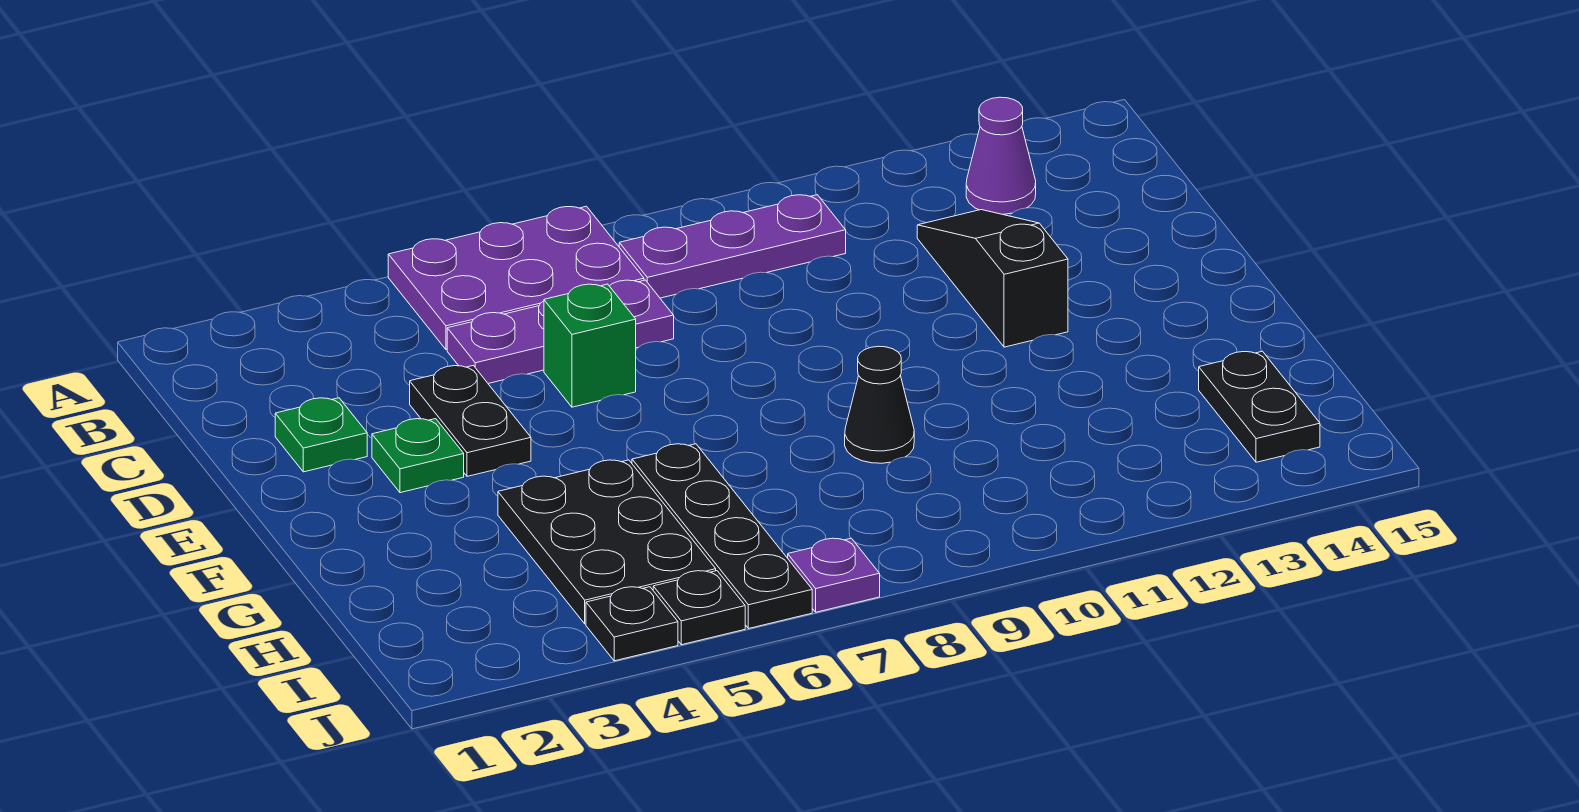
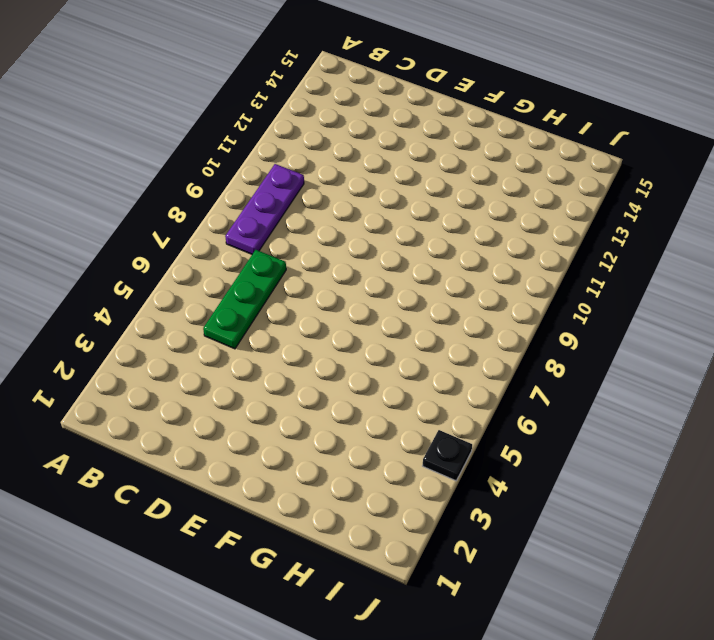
green plate C5:C7 level 1 -> purple plate C5:C7 level 1
none -> purple plate A5:B7 level 1
none -> purple cone B13 level 1
none -> black slope C12:E12 level 1 top E

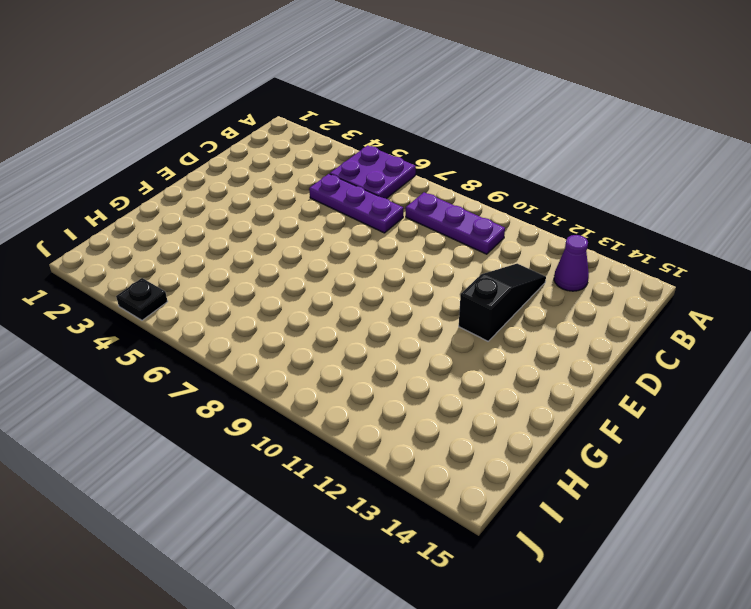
purple plate A5:B6 level 1 -> purple plate A5:B7 level 1
none -> green plate D2 level 1
none -> black plate D4:E4 level 1
none -> green brick D6 level 1

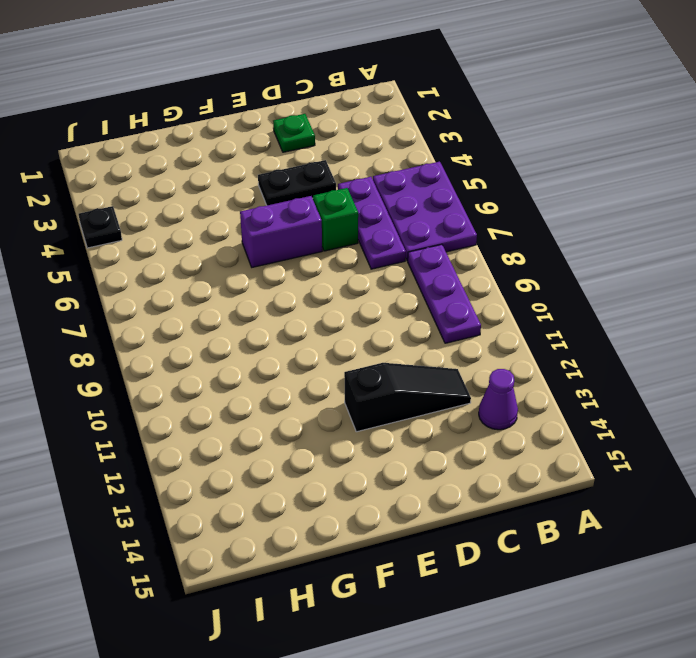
purple brick E6:F6 level 1 -> none
none -> green plate E3 level 1
none -> black plate G4:I5 level 1
none -> black plate G6:J6 level 1

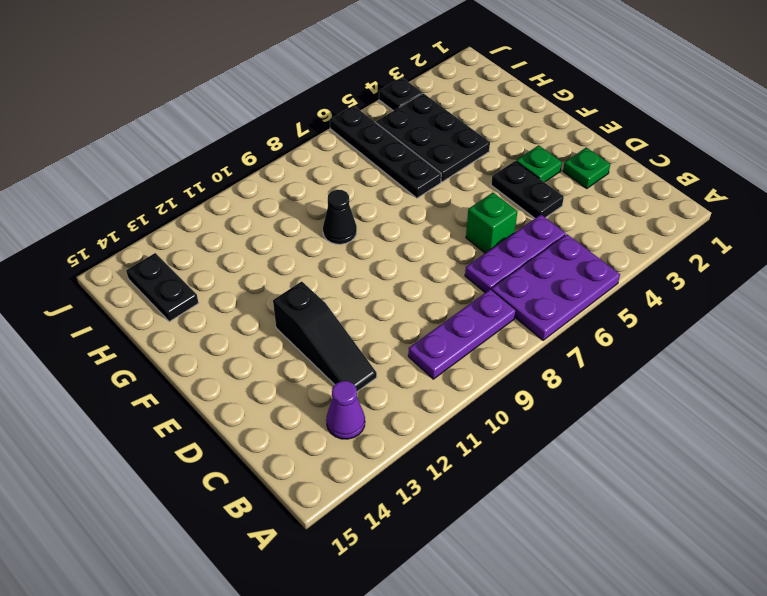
none -> black plate J5 level 1
none -> purple plate J7 level 1

